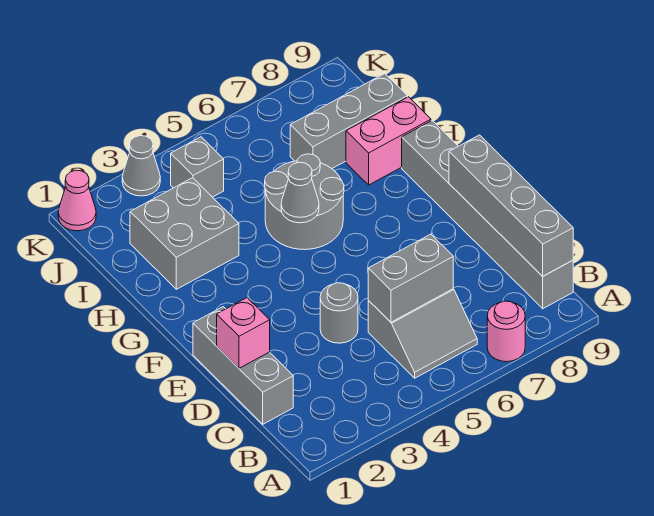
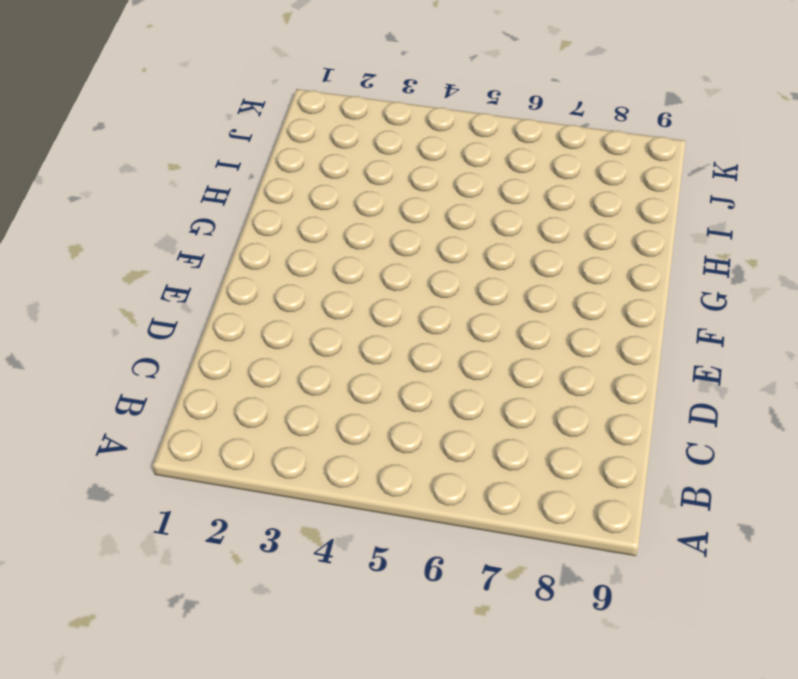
none -> pink round brick A7 level 1
none -> grey slope B5:C6 level 1 top C
none -> grey brick B9:G9 level 1

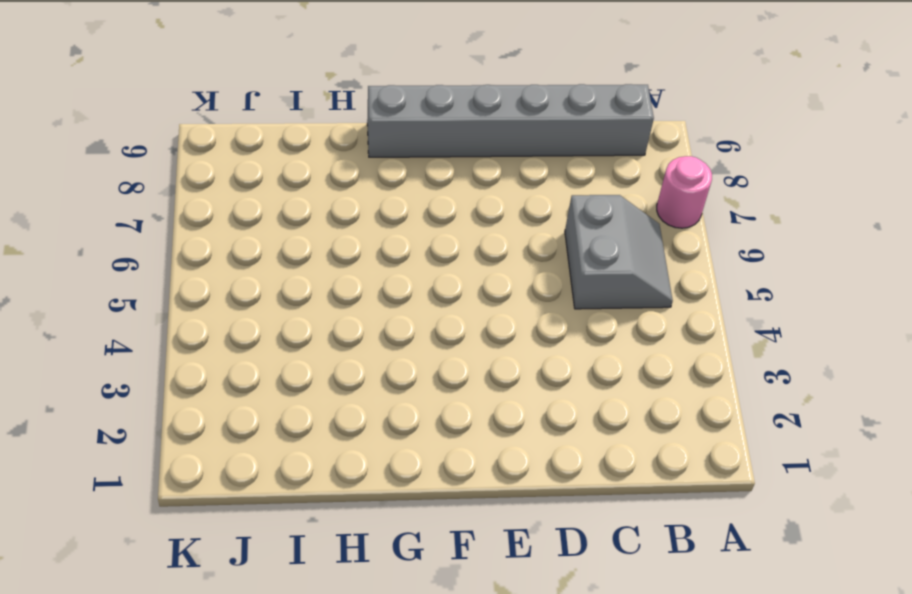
none -> grey brick C1:E1 level 1
none -> grey round brick D4 level 1
none -> grey round brick G5:H6 level 1

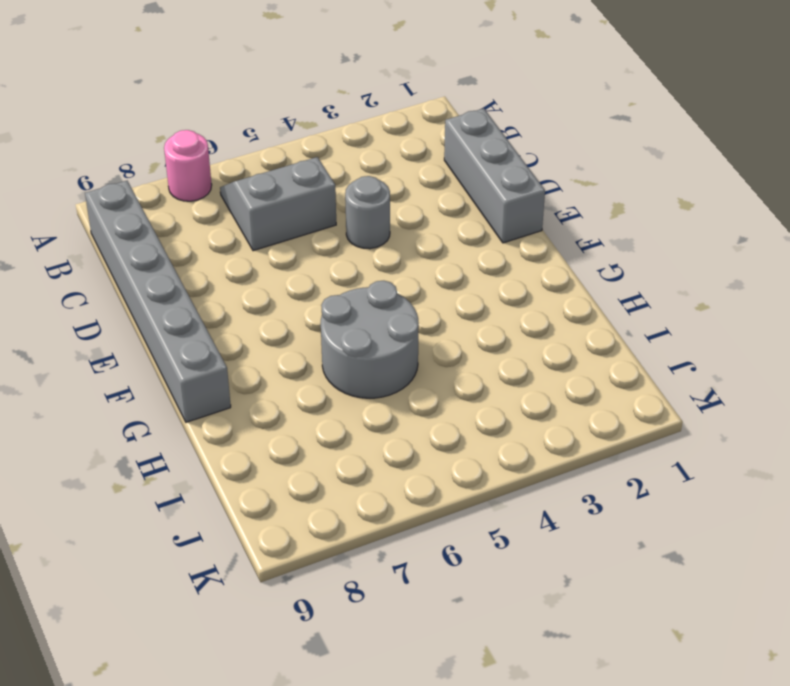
none -> grey brick H2:I3 level 1
none -> pink brick H8:H9 level 1
none -> grey brick I7:I9 level 1

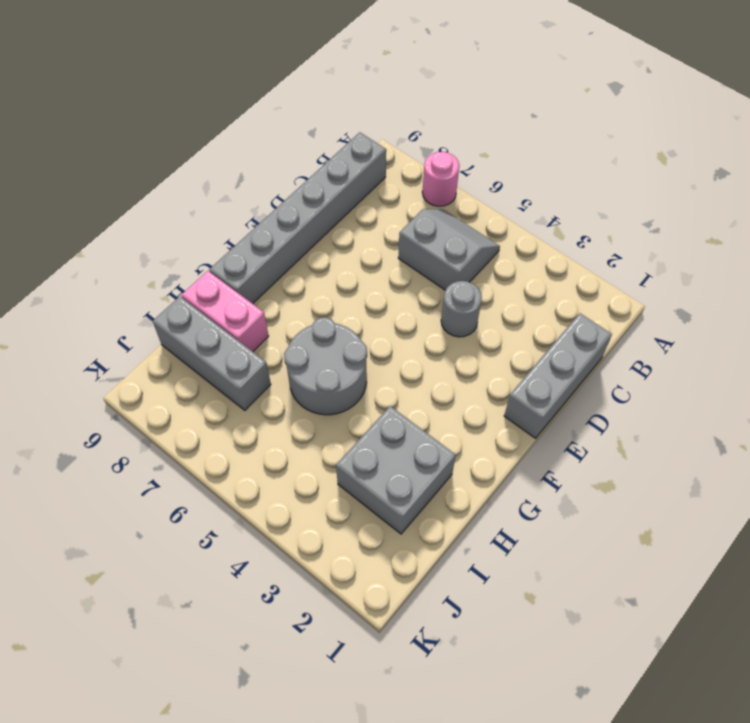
none -> grey brick J4 level 1
none -> pink cone K1 level 1
none -> grey cone K3 level 1

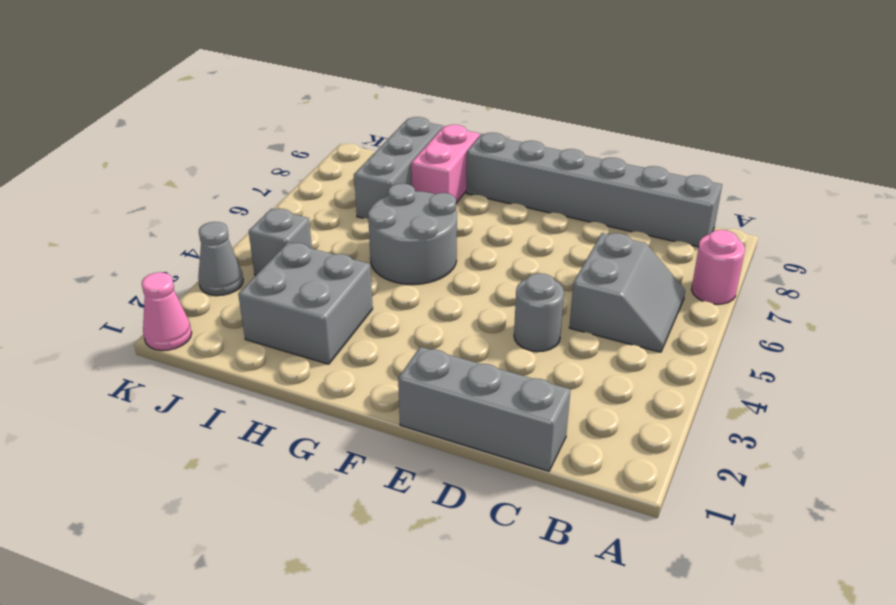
none -> grey brick B9:E9 level 2
none -> grey brick C5:C6 level 2
none -> pink brick D1 level 2

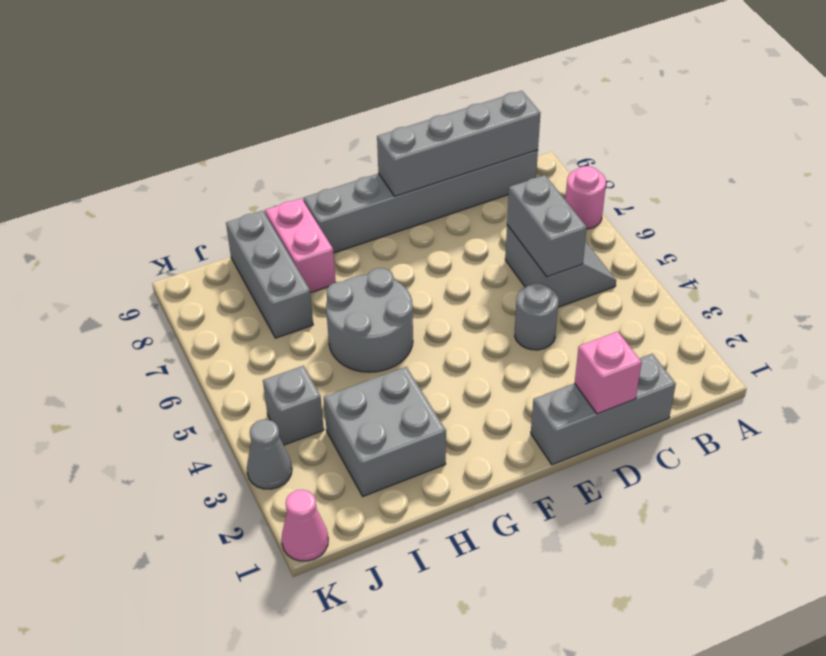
none -> grey cone G5 level 2

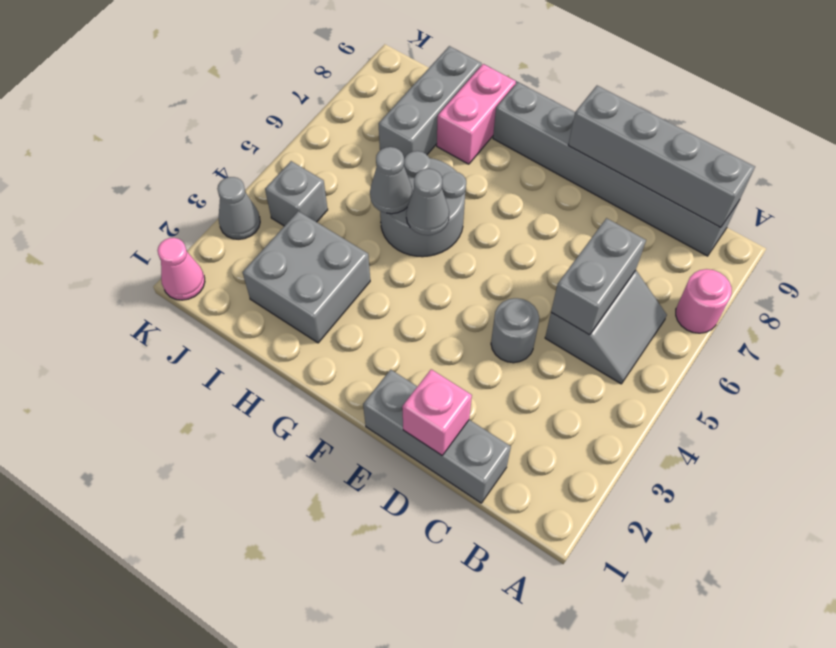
grey cone H5 level 2 -> none

